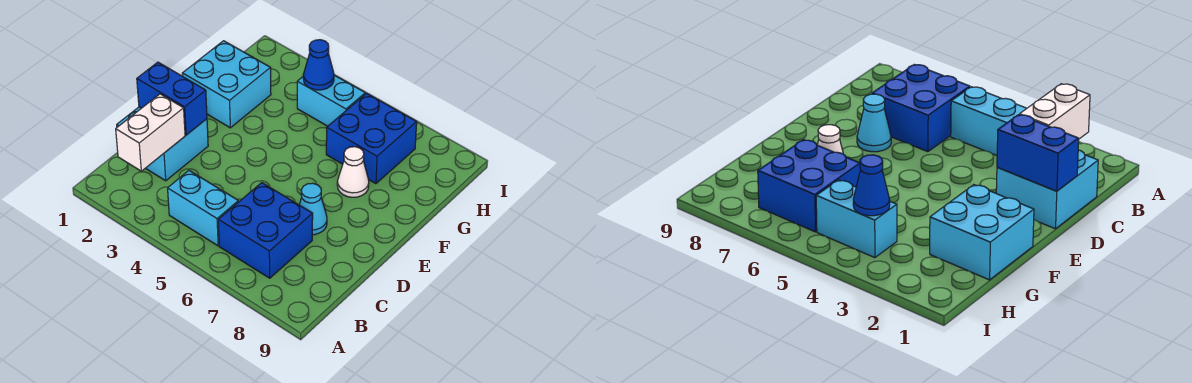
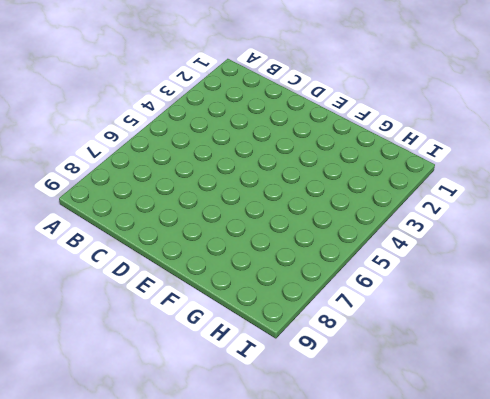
none -> cyan brick B4:B5 level 1
none -> blue brick B6:C7 level 1

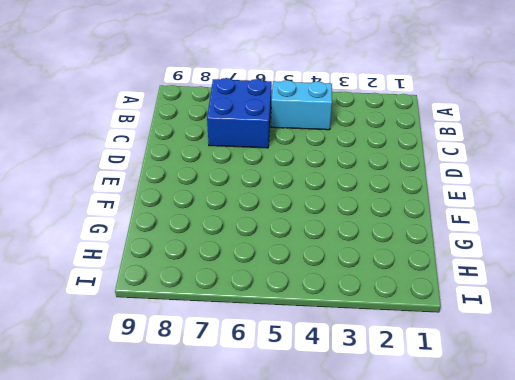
none -> cyan brick C1:D2 level 1
none -> cyan cone D7 level 1

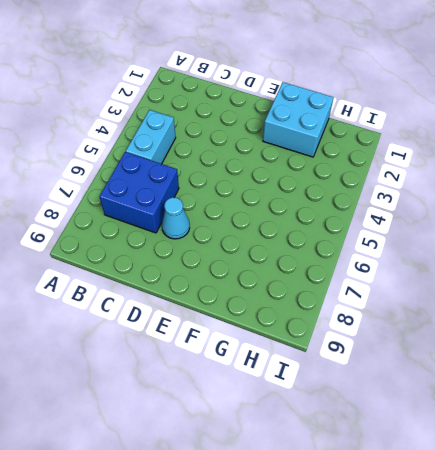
none -> cyan brick C1:D2 level 1
none -> white cone F7 level 1

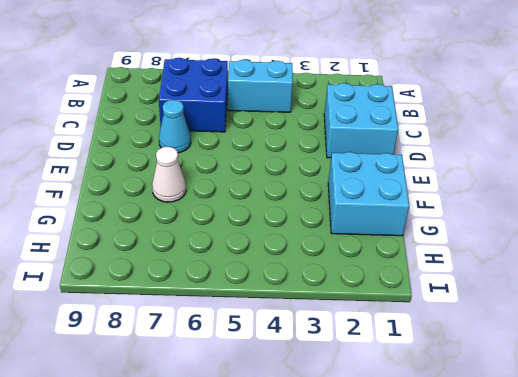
none -> blue brick G6:H7 level 1
none -> cyan brick H4:H5 level 1

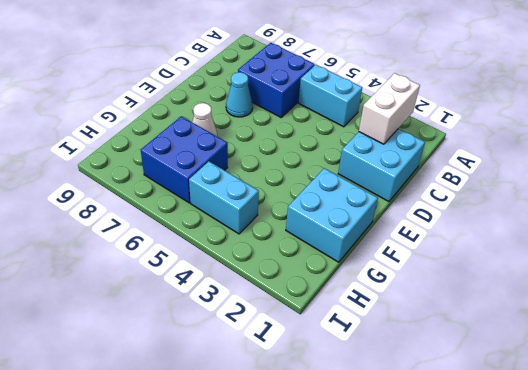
none -> blue brick D1:D2 level 2
none -> blue cone H4 level 2

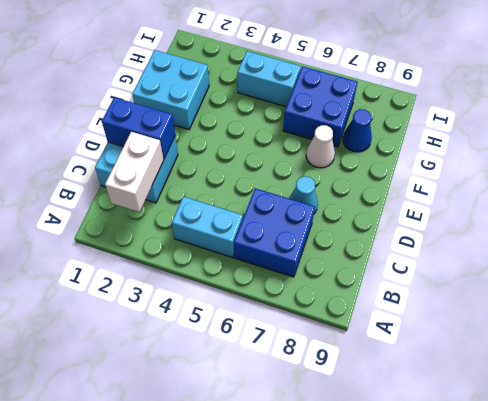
blue cone G8 level 1 -> blue cone H4 level 2

